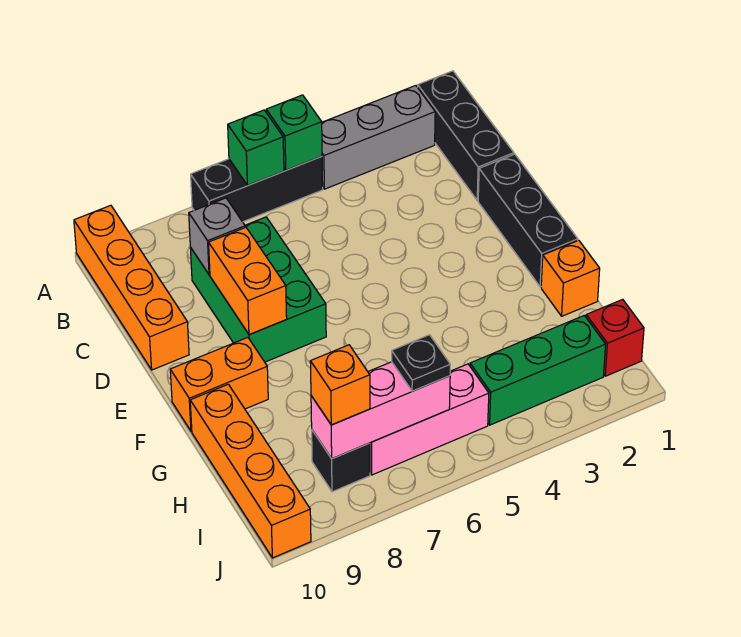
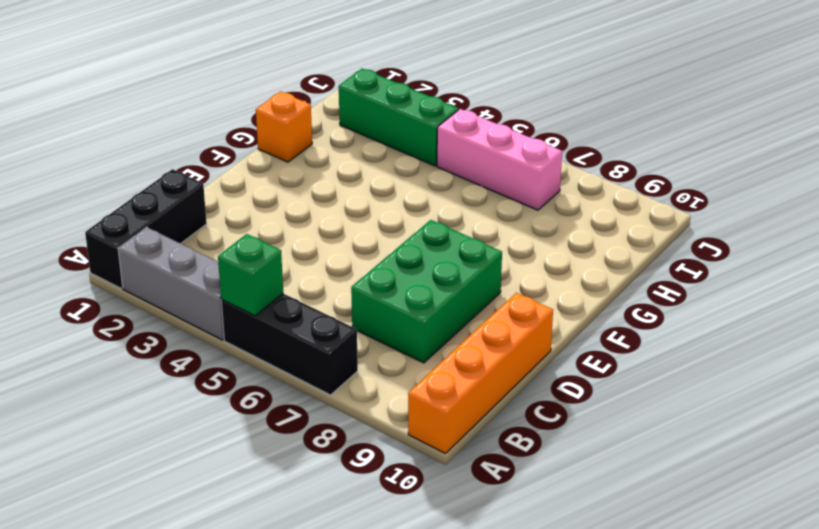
none -> black brick D1:F1 level 1
none -> orange brick F9:F10 level 1
none -> orange brick G10:J10 level 1

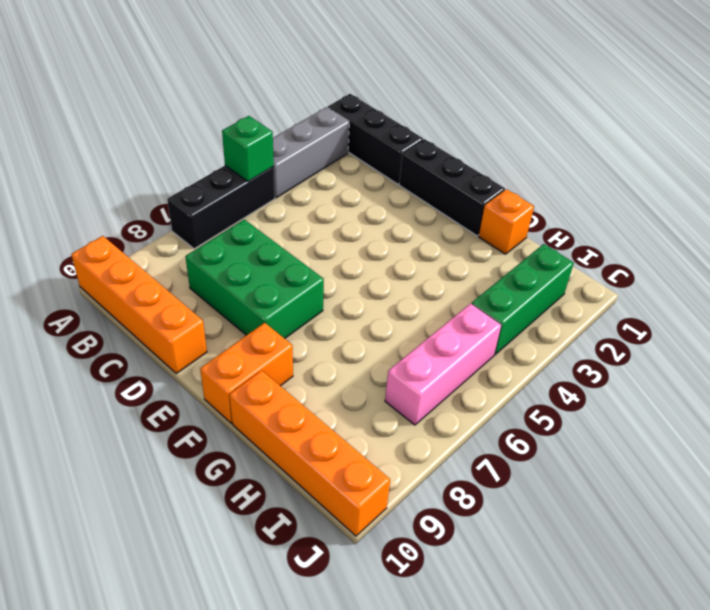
none -> red brick I1 level 1
none -> black brick I8 level 1
none -> green brick A6 level 2

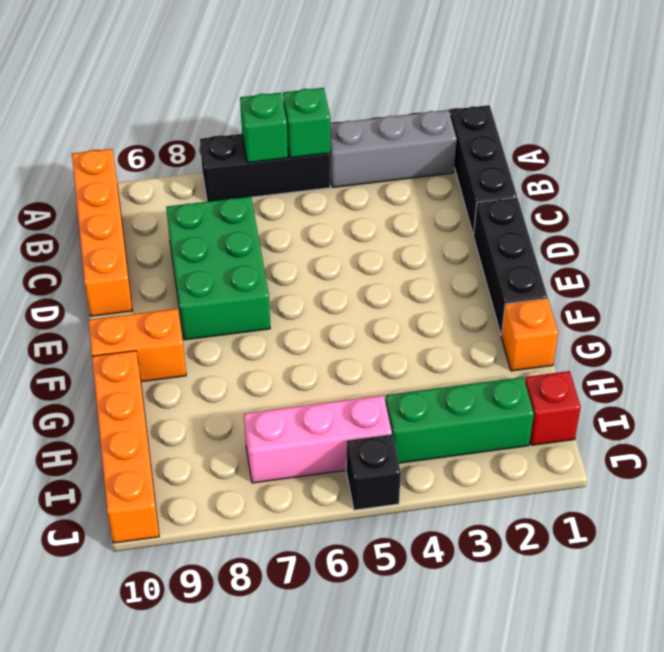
black brick J5 level 1 -> black brick I8 level 1
none -> grey brick C8 level 2
none -> orange brick D8:E8 level 2
none -> pink brick I6:I8 level 2

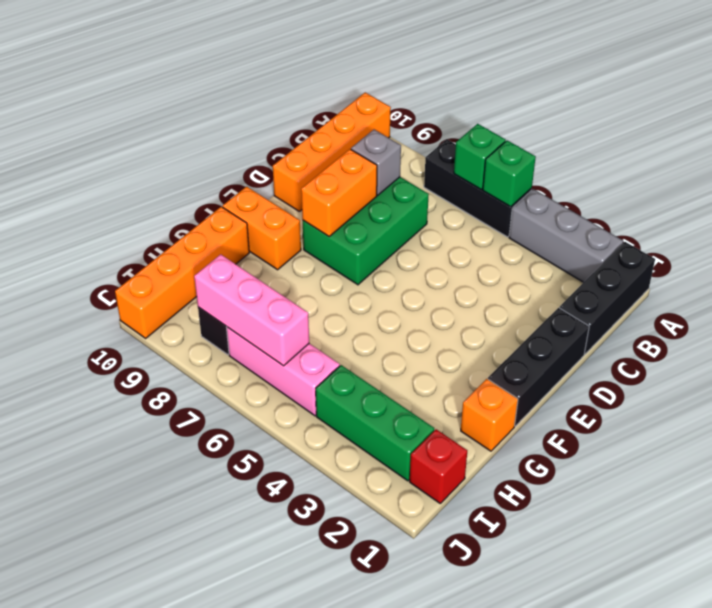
none -> black plate I6 level 3
none -> orange brick I8 level 3

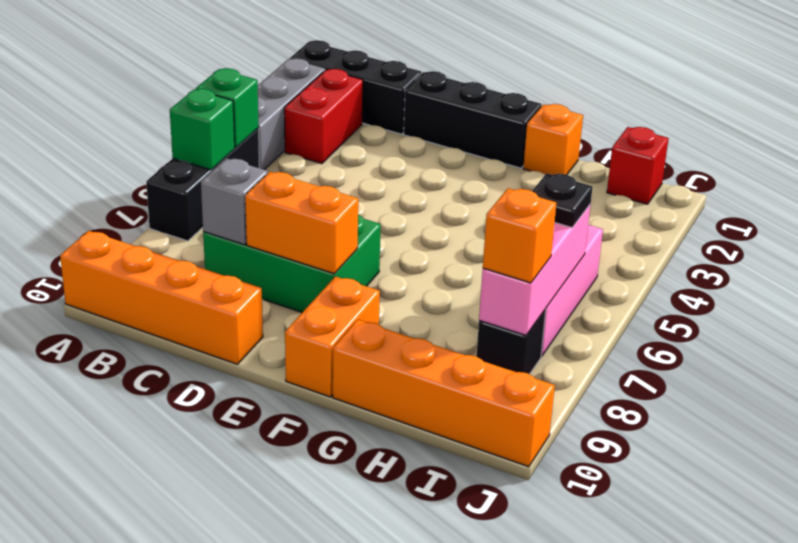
red brick B2:B3 level 1 -> none
none -> green brick I2:I4 level 1

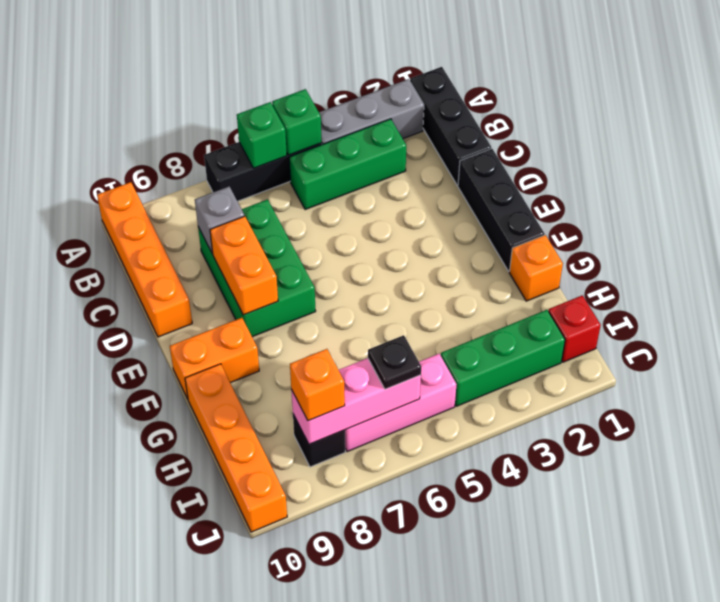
green brick B3:B5 level 1 -> none

